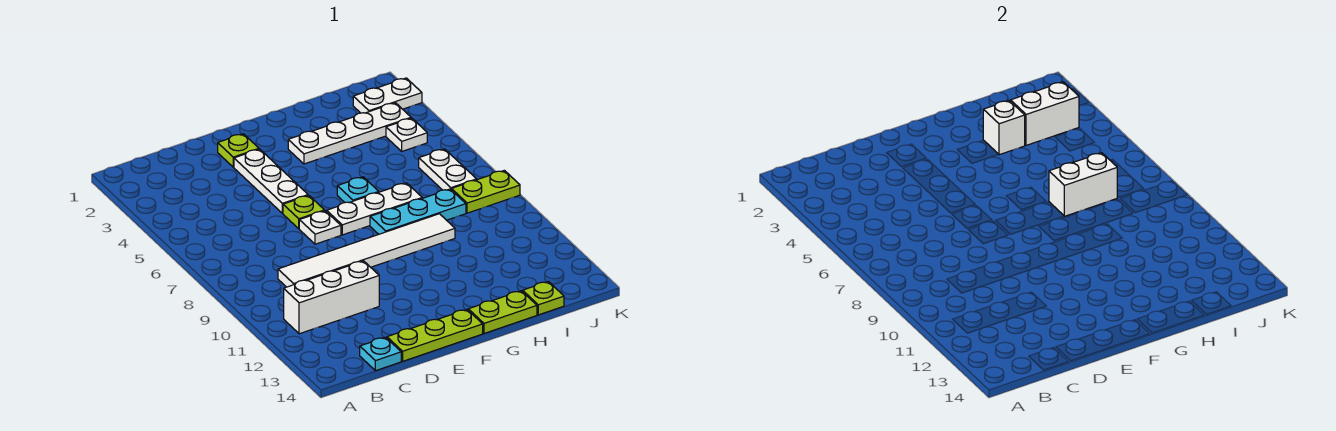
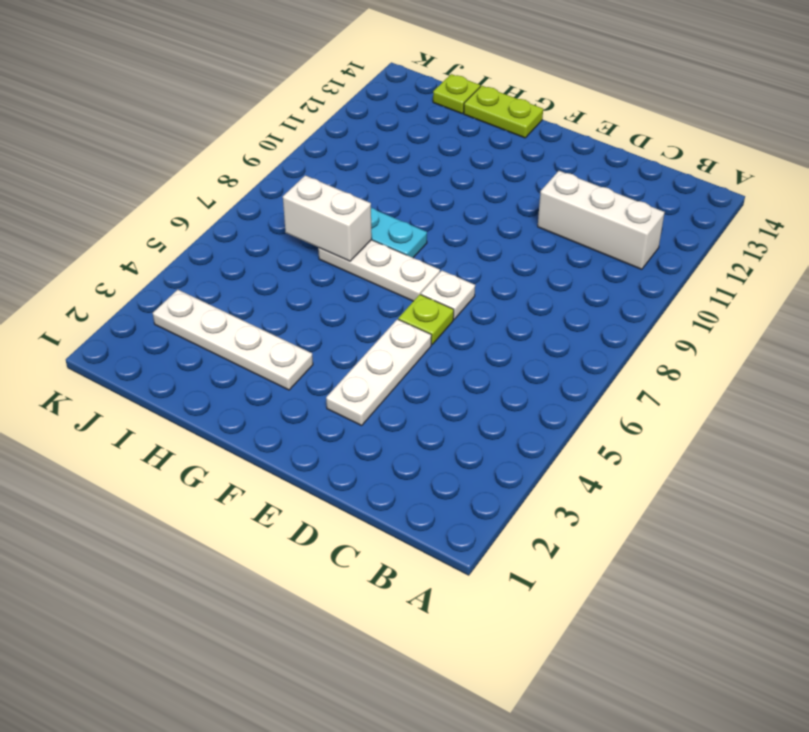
none -> white tile C9:H9 level 1
none -> cyan plate C14 level 1
none -> lime plate D14:F14 level 1

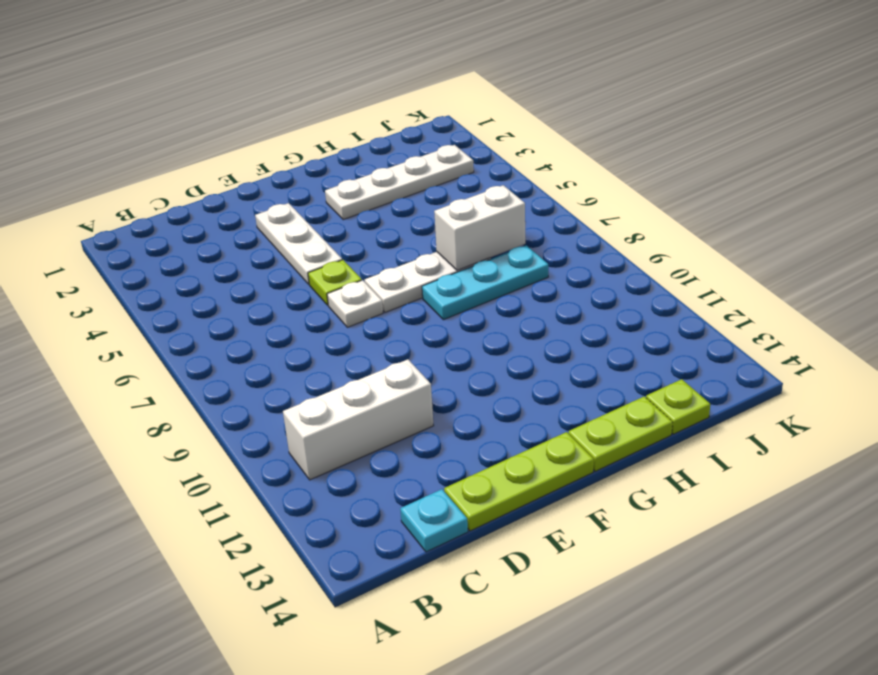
none -> white tile C9:H9 level 1
none -> lime plate E2 level 1
none -> cyan plate G6 level 1

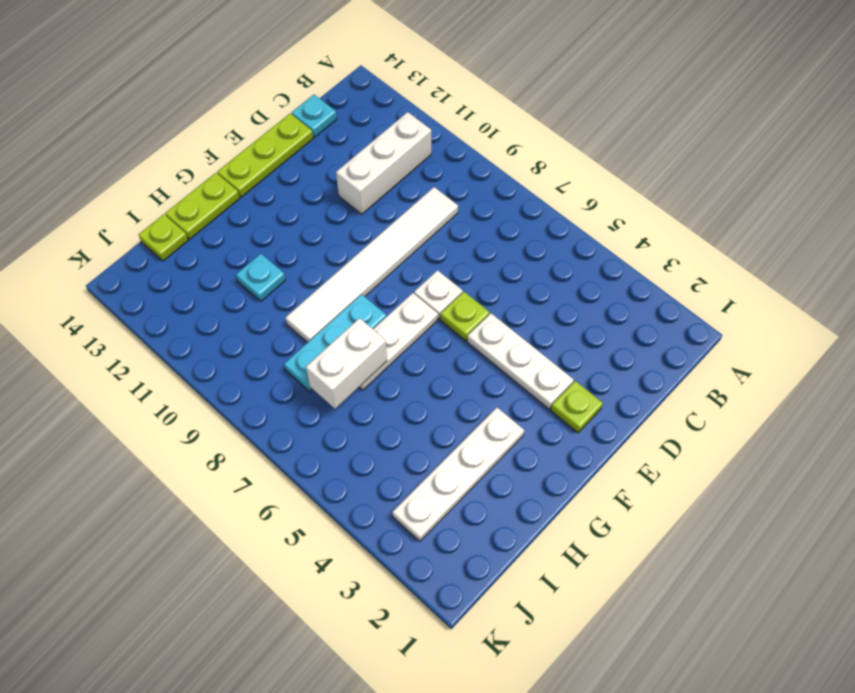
cyan plate H11 level 1 -> cyan plate G6 level 1
none -> white plate J2:K2 level 1
none -> white plate J4 level 1
none -> white plate J6:J7 level 1

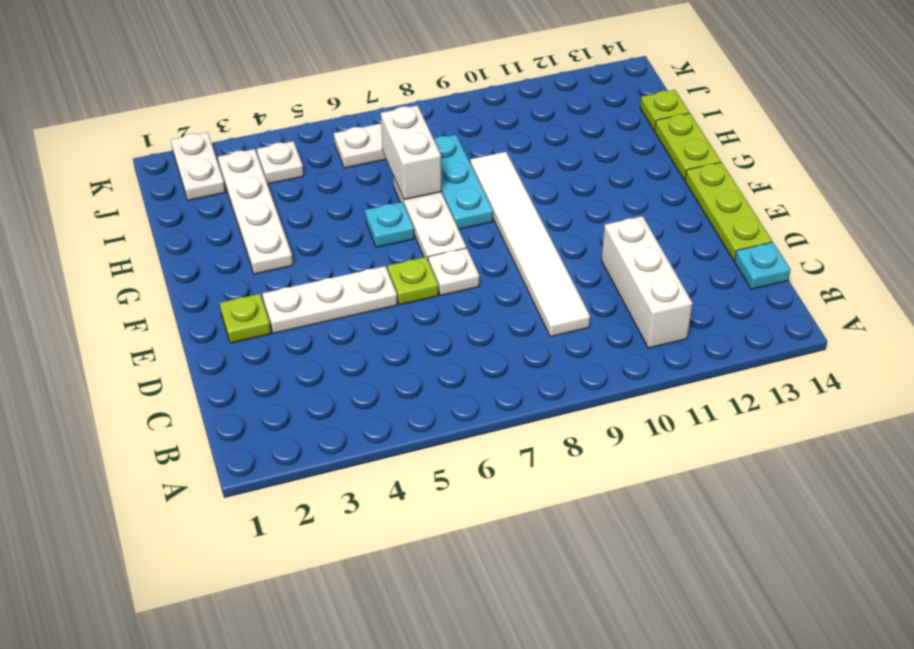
none -> lime plate J8:K8 level 1
none -> white brick H3 level 2
none -> white brick I3:J3 level 2

